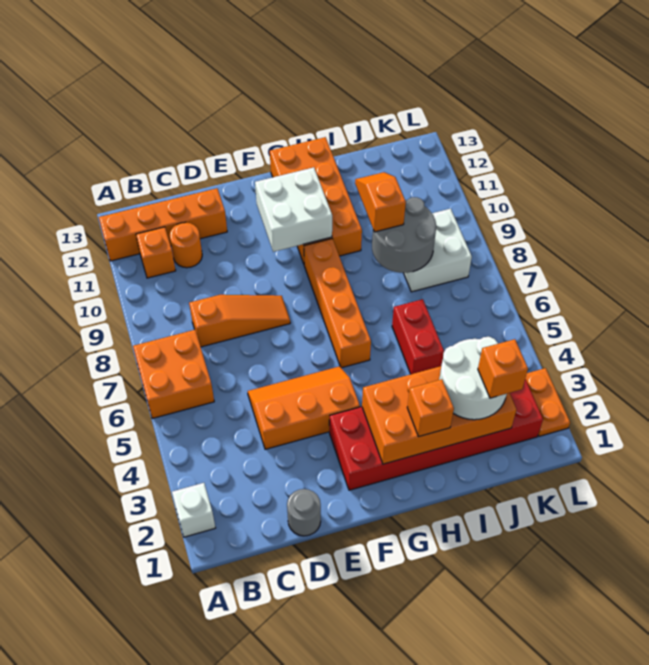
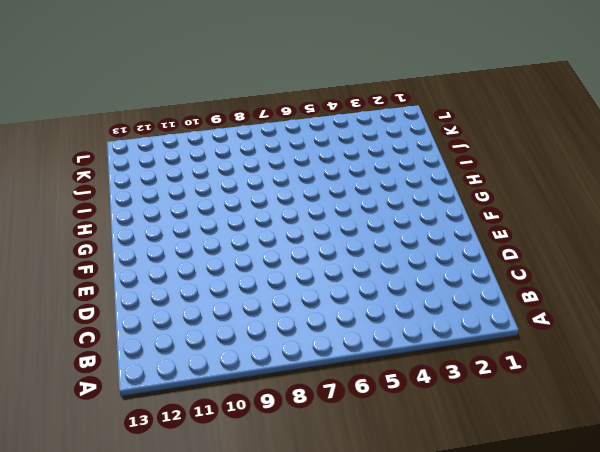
none -> white brick A2 level 1
none -> orange brick A6:B7 level 1
none -> orange brick A12:D12 level 1

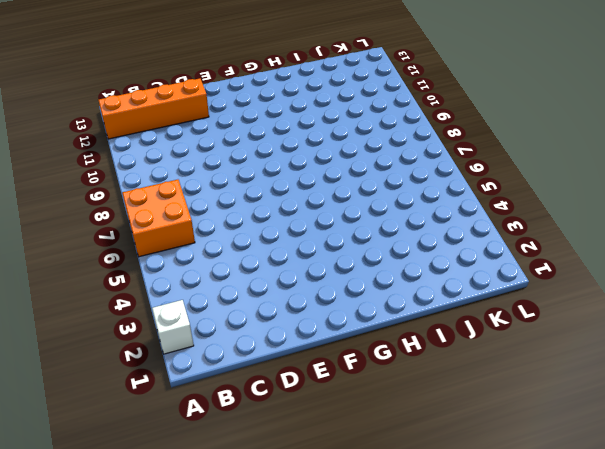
none -> orange brick B11 level 1
none -> orange slope C8:E8 level 1 top C
none -> orange round brick C11 level 1

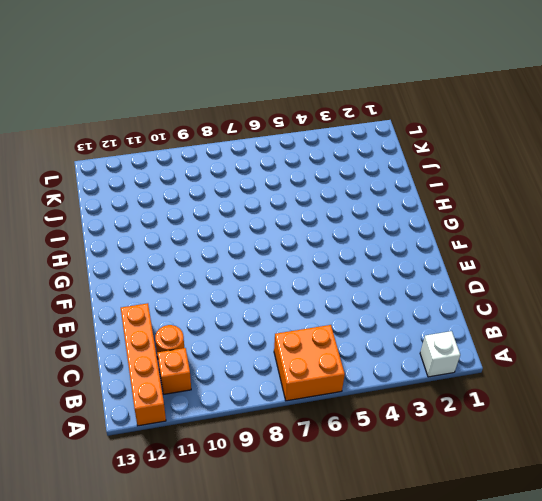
none -> orange slope C8:E8 level 1 top C
none -> grey round brick D1 level 1
none -> orange slope D4:F5 level 1 top 4

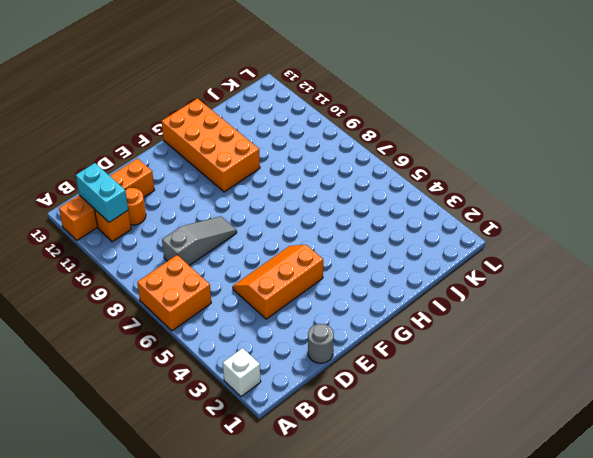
cyan brick B11:B12 level 2 -> none
grey slope C8:E8 level 1 top C -> orange slope C8:E8 level 1 top C
none -> red brick F2:K3 level 1
none -> orange brick G6:G9 level 1
none -> red brick I5:I6 level 1

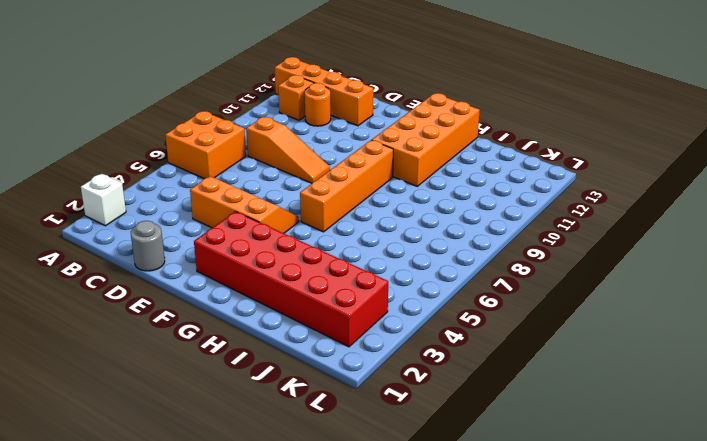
none -> red brick I5:I6 level 1
none -> white brick J8:K9 level 1
none -> orange plate L2:L3 level 1

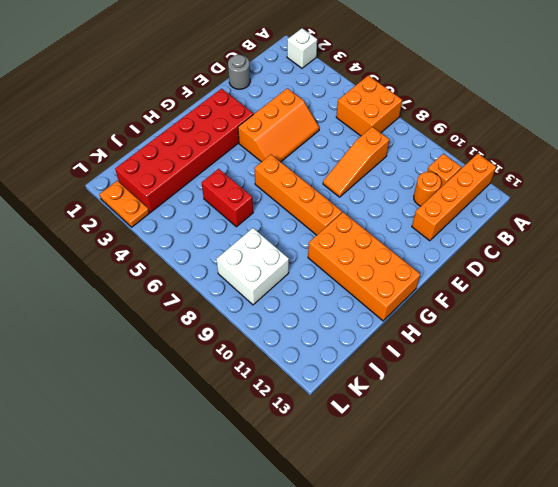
none -> white brick F10:G11 level 2
none -> orange brick G2:J3 level 2
none -> grey round brick I8:J9 level 2

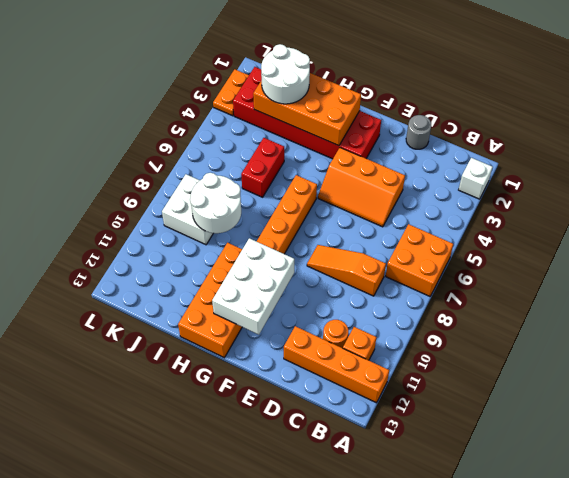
white brick F10:G12 level 2 -> white brick F10:G11 level 2
white round brick I8:J9 level 2 -> grey round brick I8:J9 level 2
none -> orange brick H2 level 3
none -> orange slope I9:I10 level 3 top 9
none -> orange brick J2 level 4

